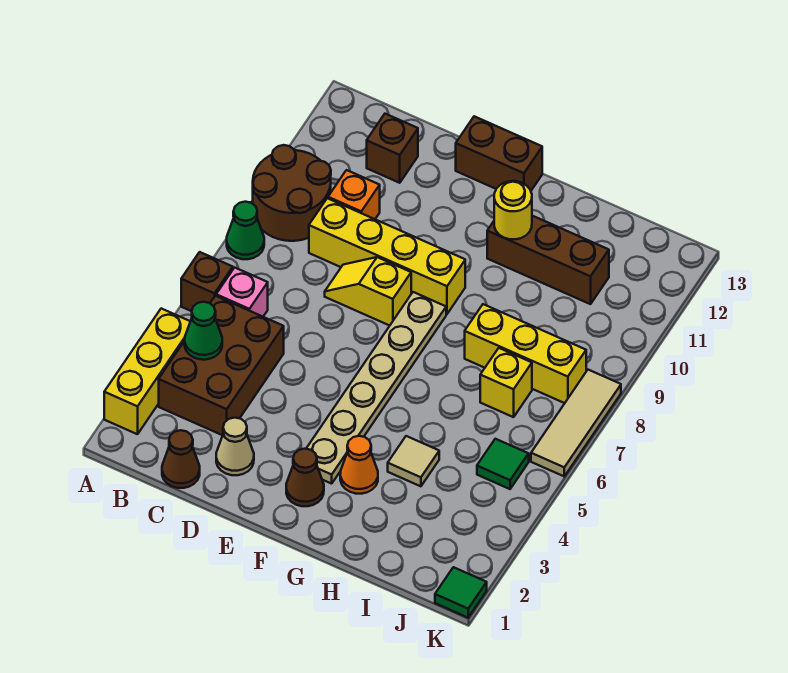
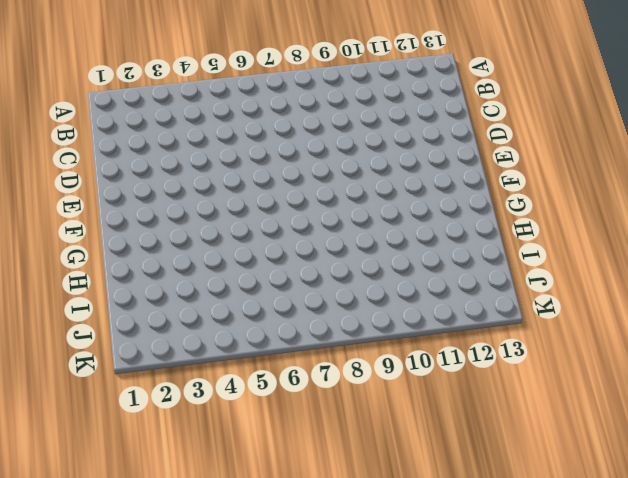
none -> yellow brick A2:A4 level 1
none -> brown brick A6 level 1
none -> green cone A8 level 1

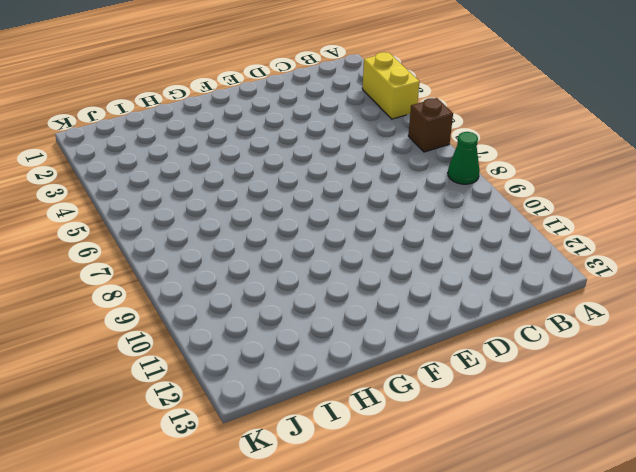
yellow brick A3:A4 level 1 -> yellow brick A2:A4 level 1
none -> brown round brick A9:B10 level 1
none -> brown brick B3:C5 level 1
none -> pink brick B6 level 1

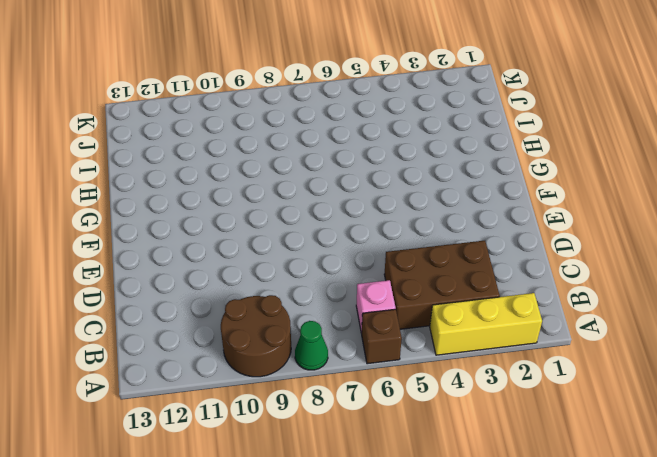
none -> brown cone C1 level 1
none -> yellow brick C9:F9 level 1
none -> orange brick C10 level 1

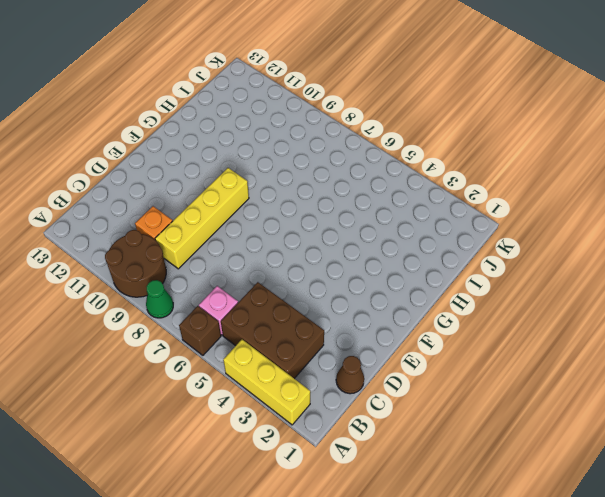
none -> brown brick C12 level 1
none -> tan cone D2 level 1
none -> yellow slope D8:E8 level 1 top E

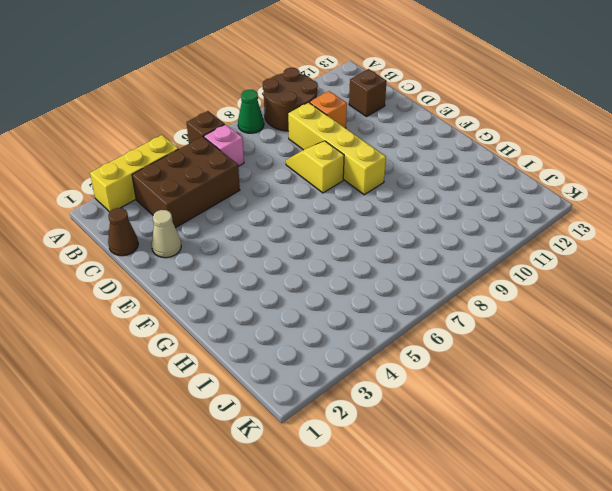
none -> brown brick E13:F13 level 1
none -> brown cone F2 level 1
none -> tan plate F3:F8 level 1

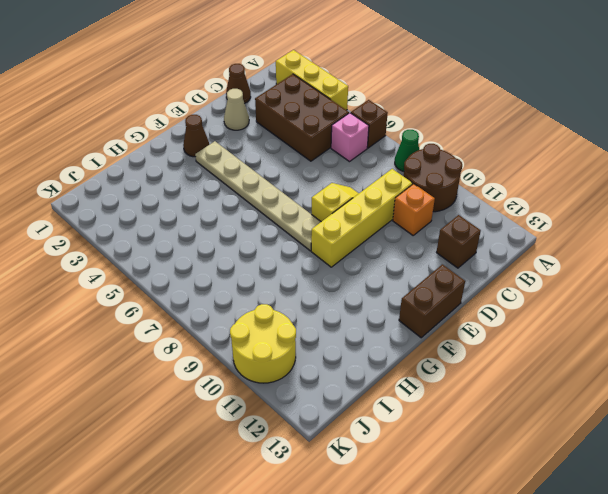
yellow round brick J10:K11 level 1 -> none
none -> orange cone G3 level 1
none -> brown brick G11:I11 level 1
none -> tan tile H4 level 1

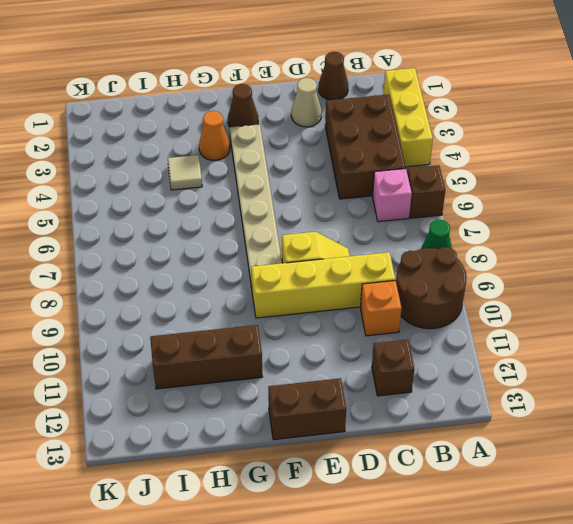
none -> yellow brick H8:J8 level 1
none -> yellow brick I7 level 1
none -> green tile J5 level 1

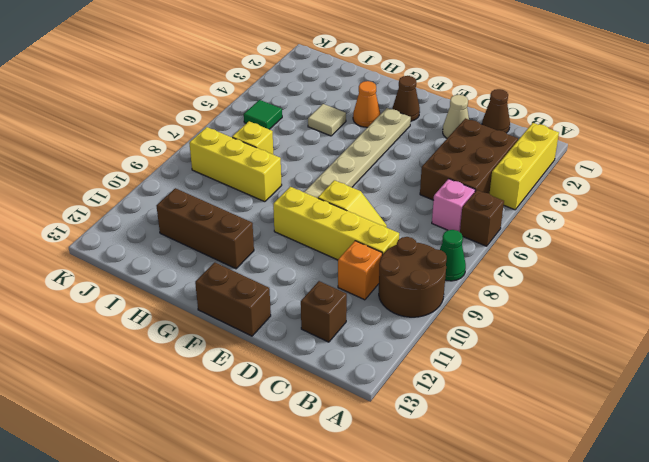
none -> green tile K1 level 1
none -> tan tile K6:K8 level 1
none -> green cone B4 level 2

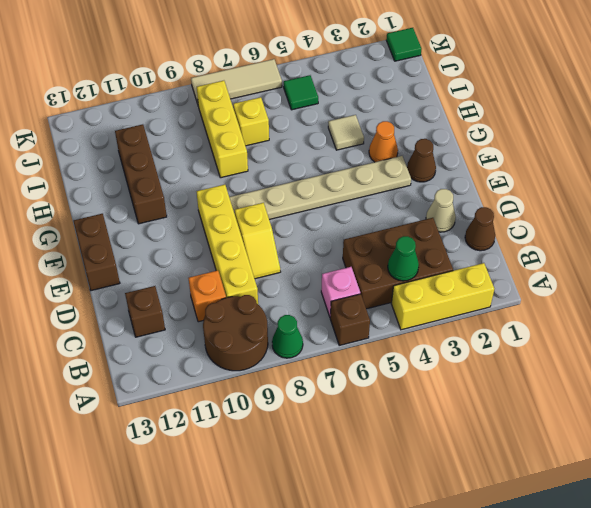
none -> yellow round brick G11 level 2

